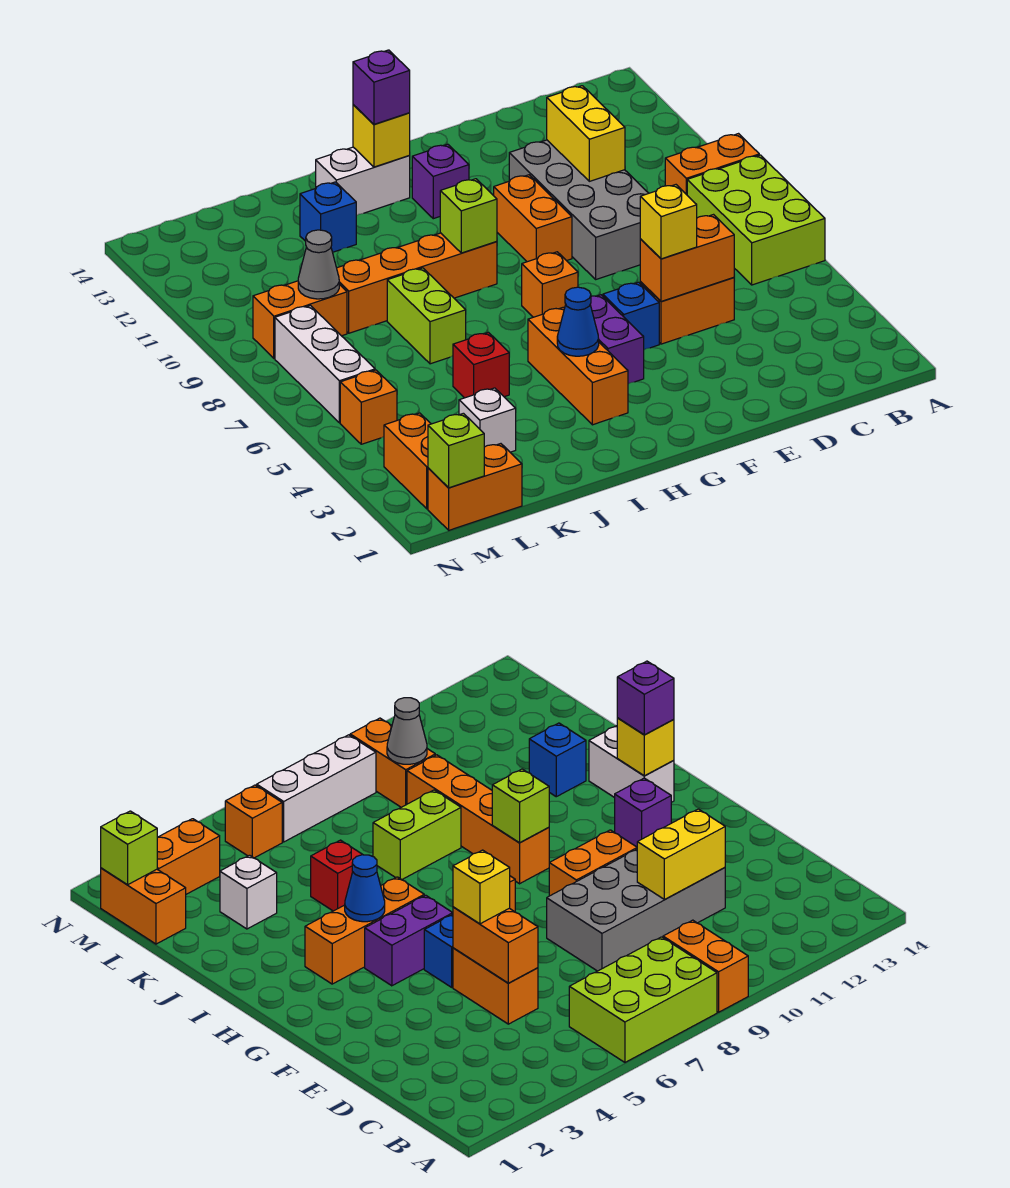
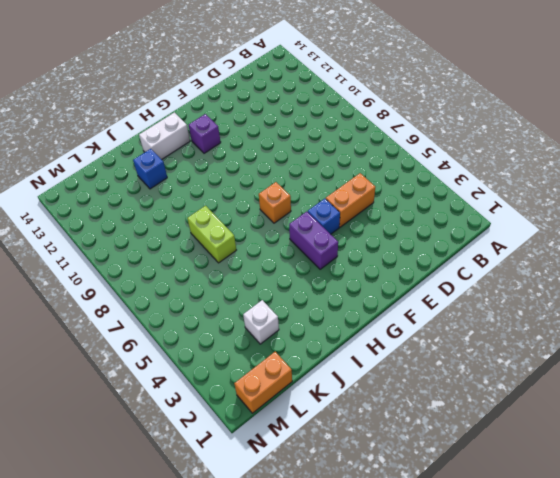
none -> lime brick A6:B8 level 1
none -> orange brick A9:B9 level 1
none -> grey brick D8:E11 level 1
none -> orange brick F9:F10 level 1

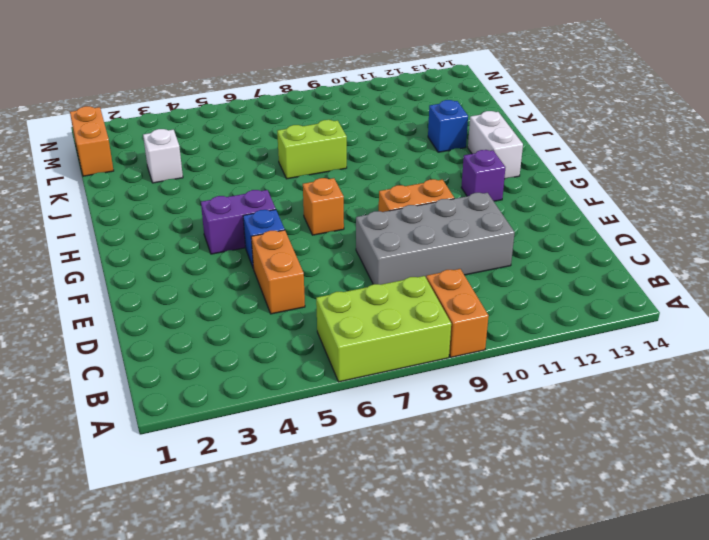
none -> orange brick H3:H5 level 1
none -> orange brick H9:K9 level 1
none -> red brick J5 level 1
none -> orange brick L9:M9 level 1

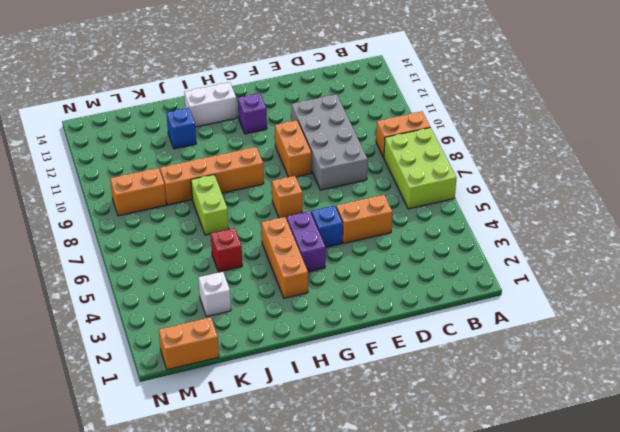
none -> orange brick M2:M3 level 1
none -> orange brick M5 level 1
none -> white brick M6:M8 level 1
none -> orange brick D5:E5 level 2

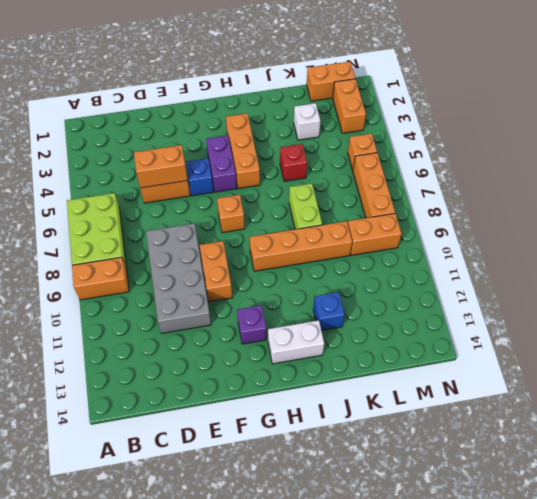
orange brick M6:M8 level 1 -> white brick M6:M8 level 1
none -> yellow brick D10:D11 level 2
none -> blue cone H4 level 2
none -> lime brick H9 level 2
none -> yellow brick H13 level 2

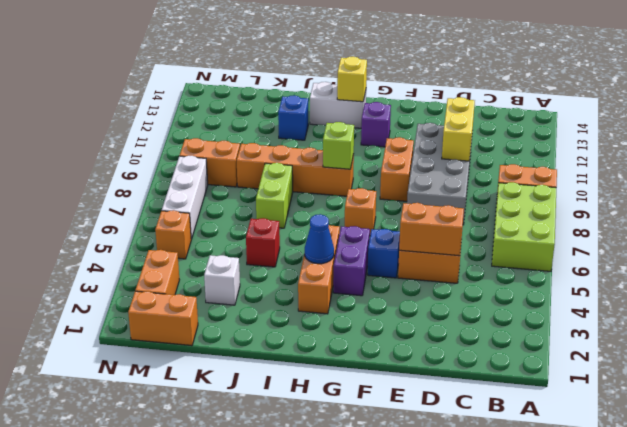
none -> grey cone L9 level 2
none -> lime brick M1 level 2
none -> yellow brick E5 level 3
none -> purple brick H13 level 3

